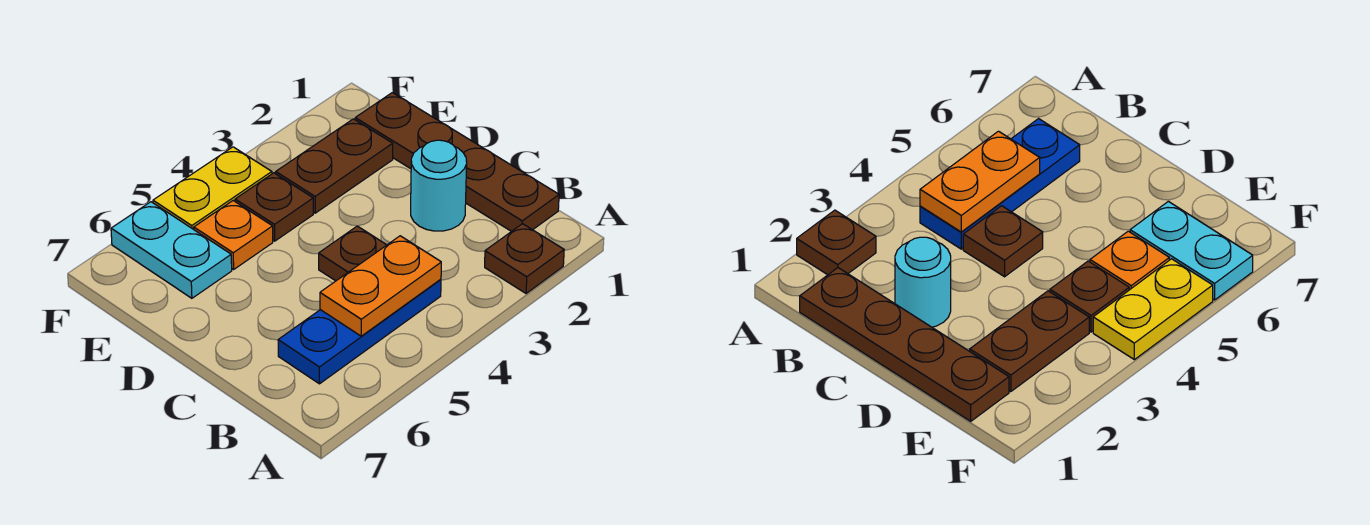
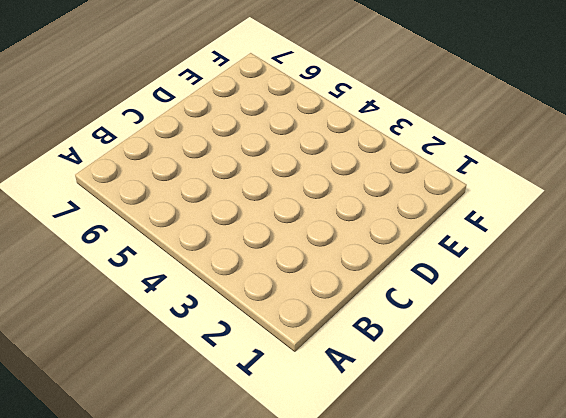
none -> brown plate A2 level 1
none -> brown plate B1:E1 level 1

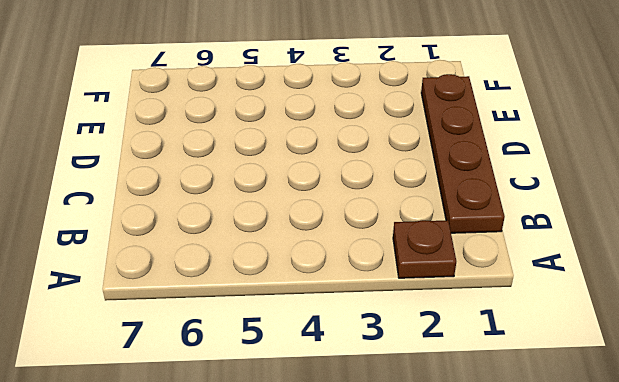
none -> blue plate B4:B6 level 1
none -> cyan round brick C2 level 1

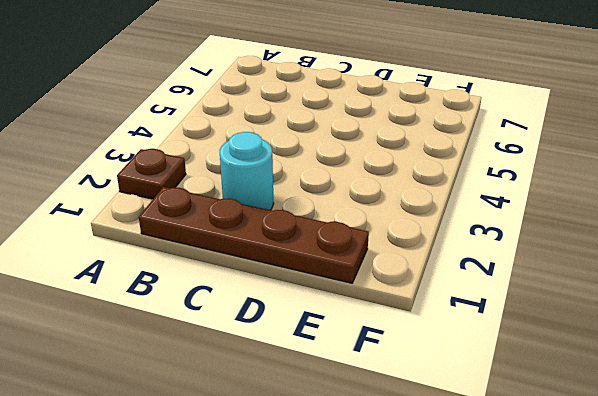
none -> blue plate B4:B6 level 1
none -> brown plate C4 level 1

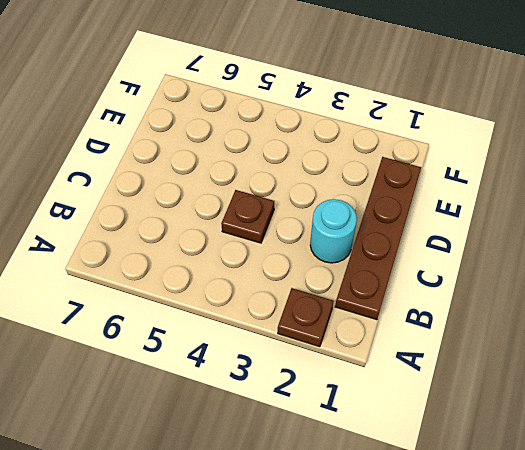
none -> blue plate B4:B6 level 1
none -> brown plate E2:E3 level 1

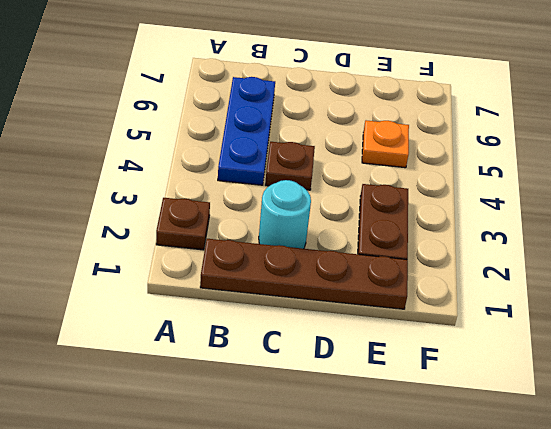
none -> brown plate E4 level 1
none -> cyan plate E6:F6 level 1

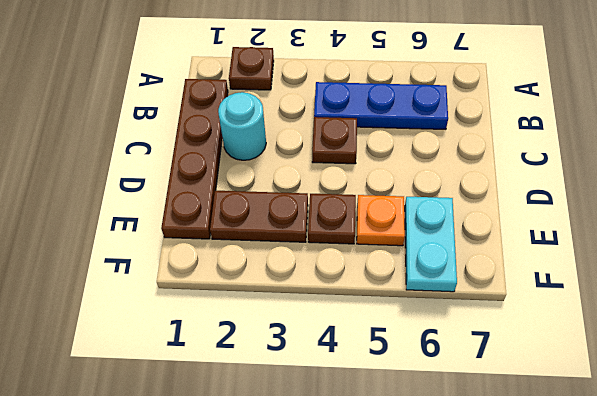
none -> yellow plate F4:F5 level 1
none -> orange plate B4:B5 level 2

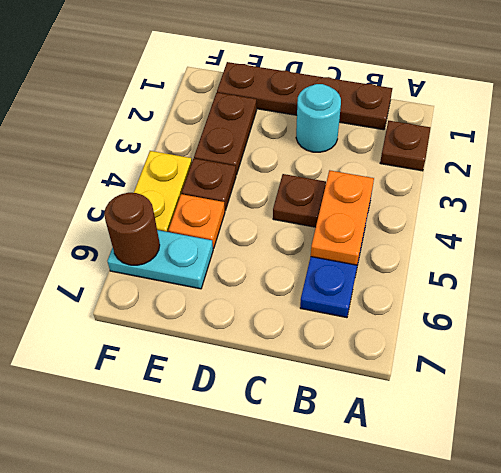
brown round brick F6 level 2 -> none

